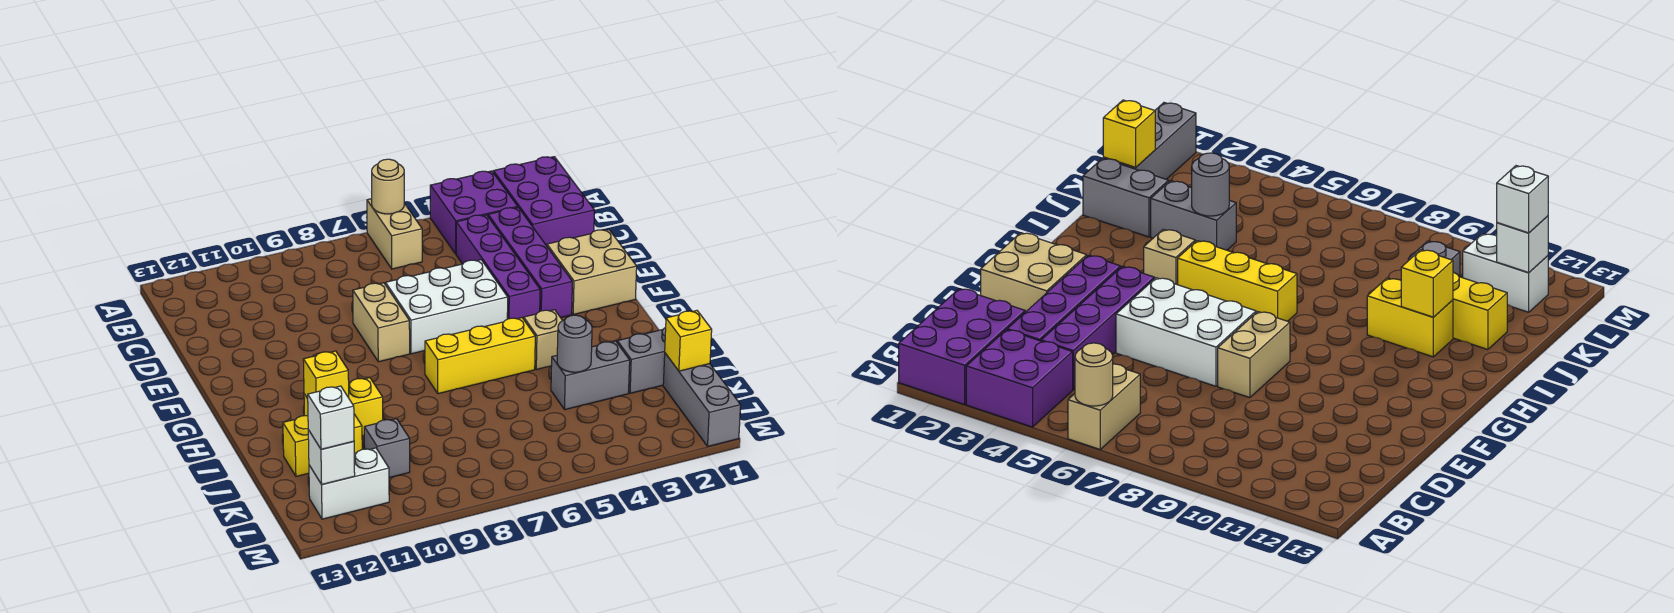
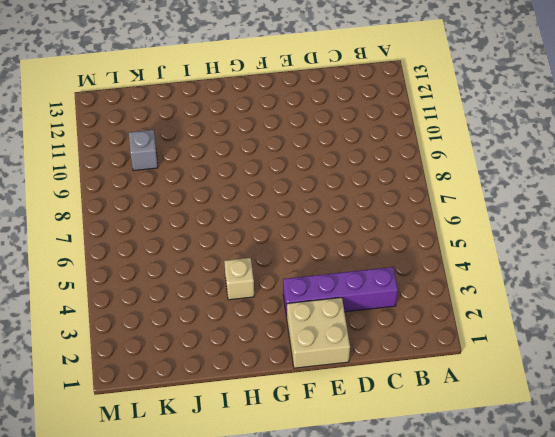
none -> purple brick A1:C2 level 1
none -> purple brick A3:B4 level 1
none -> tan brick A6:B6 level 1

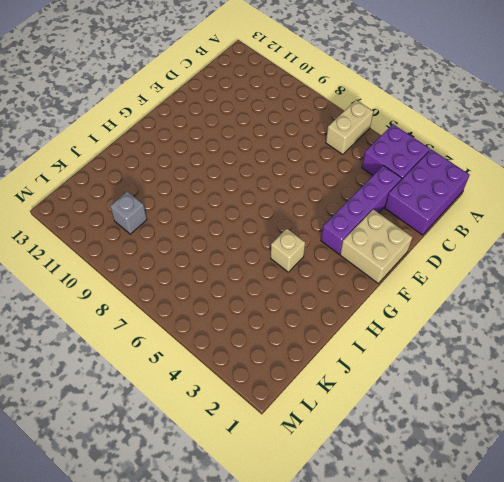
none -> purple brick C4:F4 level 1
none -> white brick E5:F7 level 1
none -> tan brick E8:F8 level 1

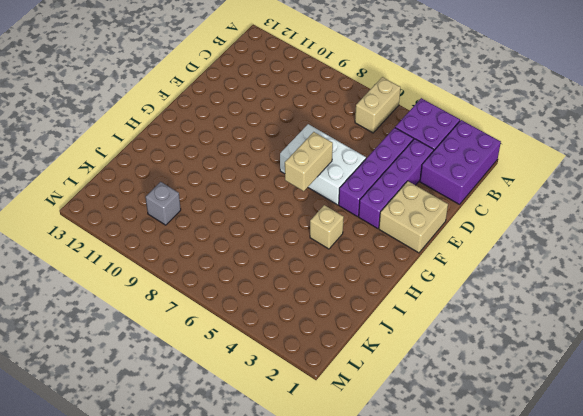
tan brick F6:G6 level 2 -> tan brick E8:F8 level 1
none -> yellow brick H5:H7 level 1
none -> yellow brick I10:I11 level 1
none -> grey brick J1:J2 level 1

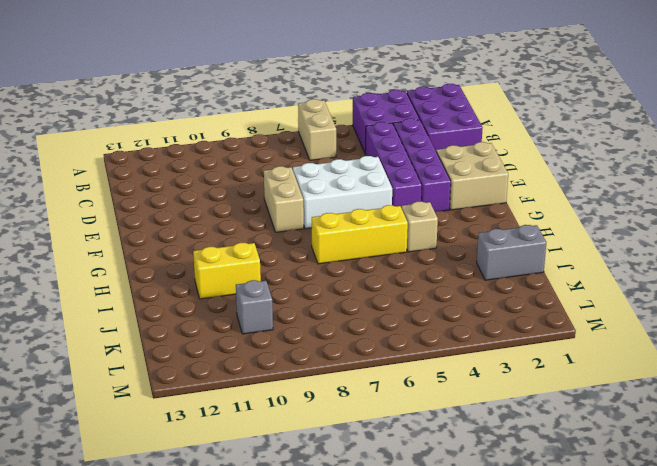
none -> grey brick J3:J4 level 1
none -> yellow brick J11:J12 level 1
none -> grey brick K1:M1 level 1

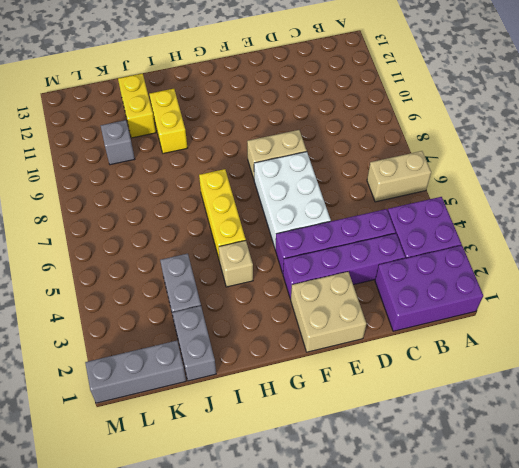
none -> white brick L11:L12 level 1
none -> tan round brick A6 level 2
none -> yellow brick I11 level 2

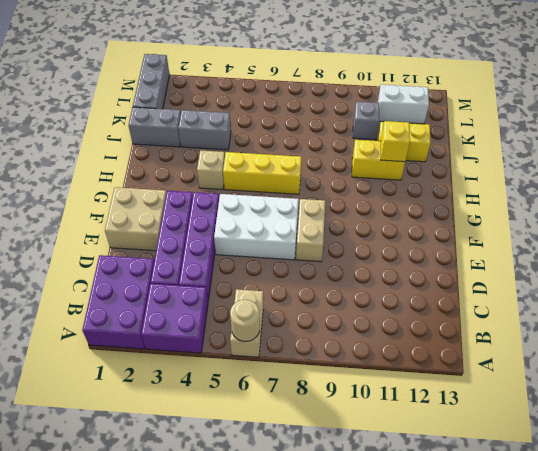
none -> grey round brick J4 level 2
none -> yellow brick K1 level 2
none -> white brick L12 level 2

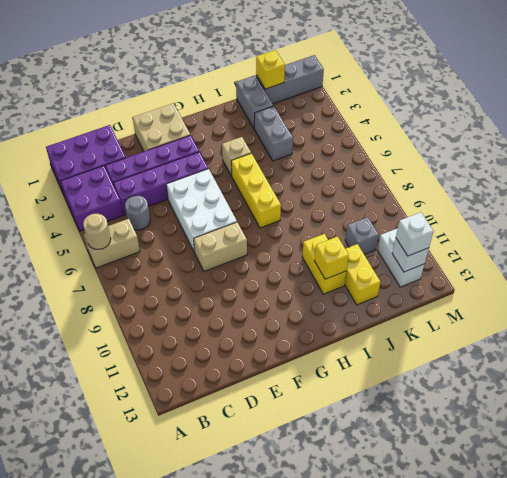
grey round brick C5 level 1 -> grey round brick J4 level 2

